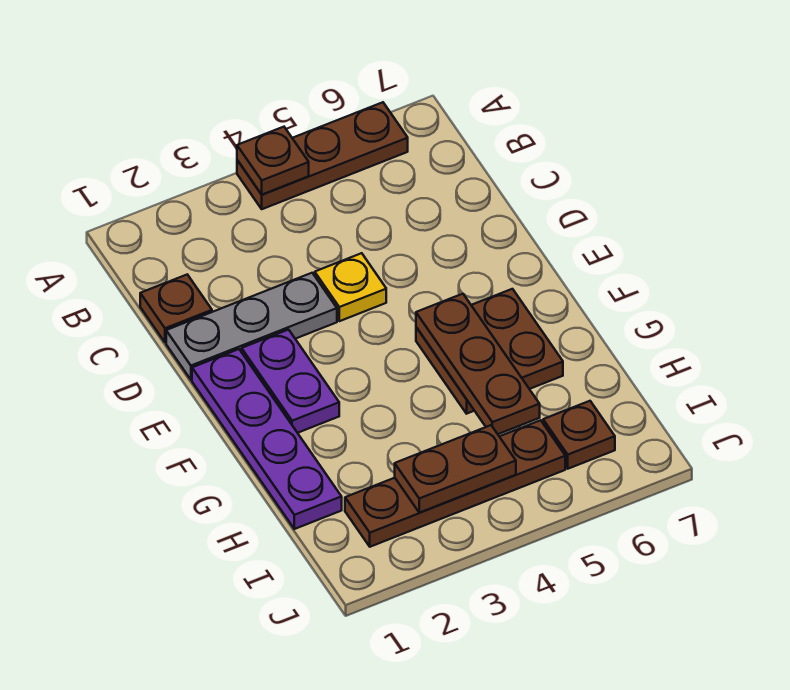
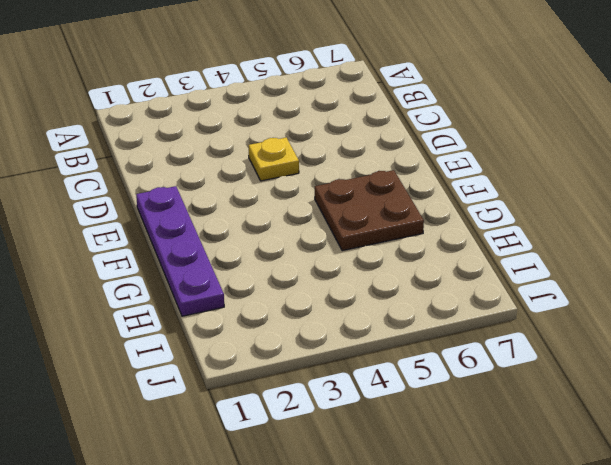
none -> brown plate A4:A6 level 1
none -> brown plate C1 level 1
none -> grey plate D1:D3 level 1

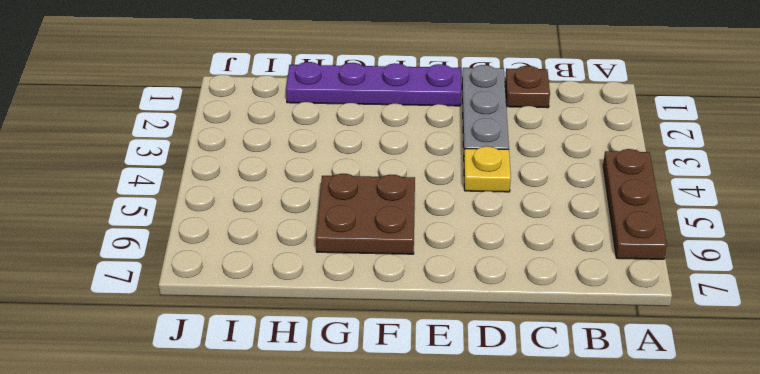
none -> purple plate E2:F2 level 1
none -> brown plate I2:I5 level 1
none -> brown plate I6 level 1

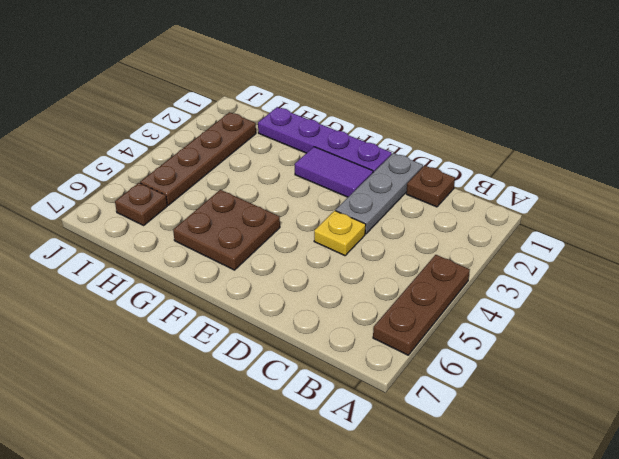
purple tile E2:F2 level 1 -> purple plate E2:F2 level 1
none -> brown plate A4 level 2
none -> brown plate F5:H5 level 2
none -> brown plate I3:I4 level 2

